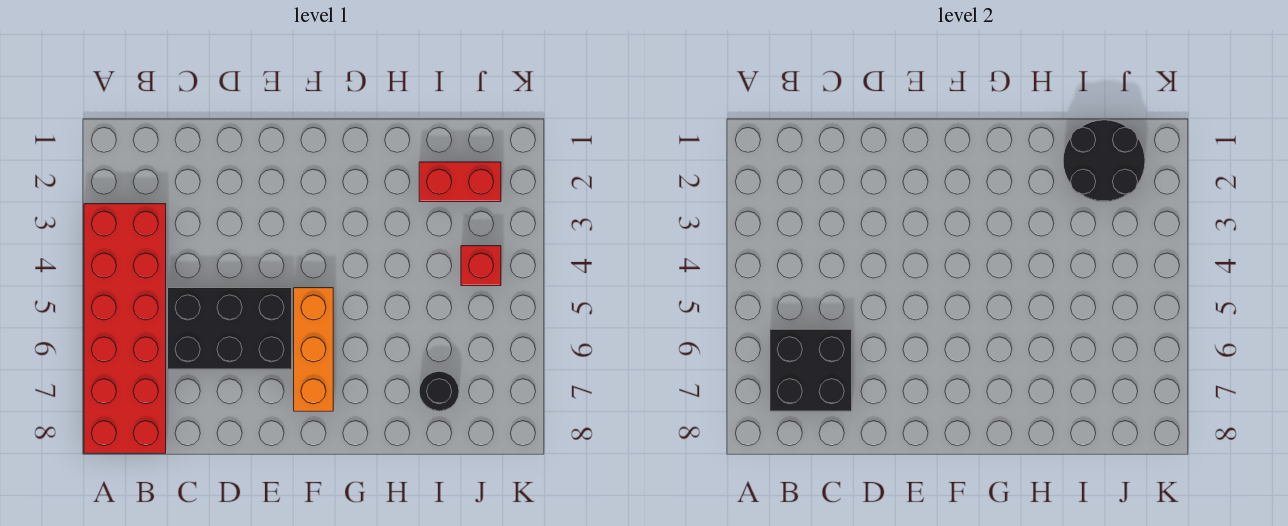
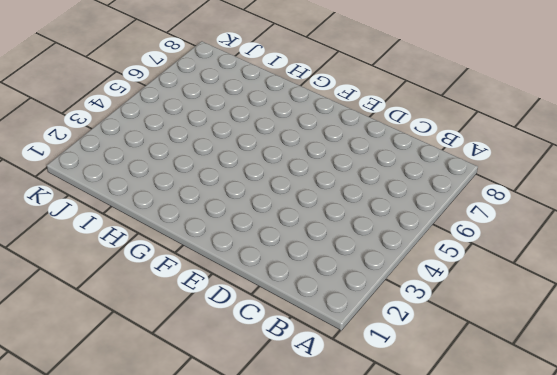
none -> red brick A3:B8 level 1
none -> black brick C5:E6 level 1

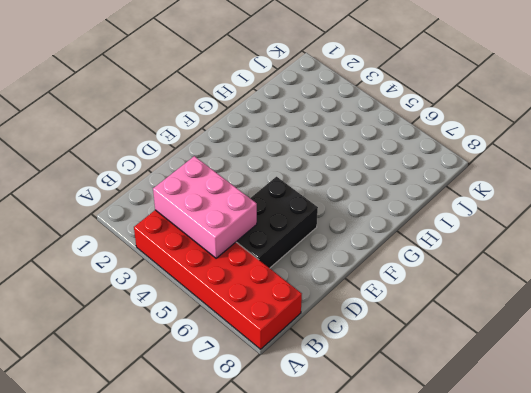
pink brick B3:C5 level 2 -> none
none -> orange brick F5:F7 level 1
none -> red brick I2:J2 level 1

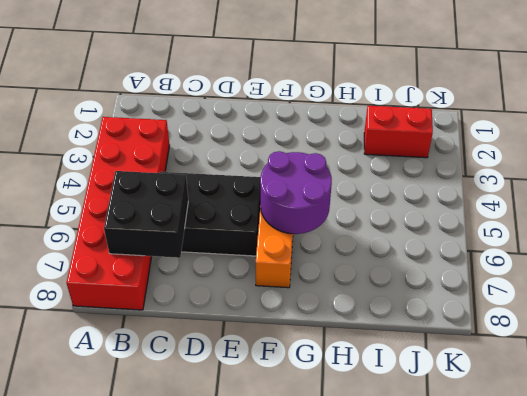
purple round brick F5:G6 level 2 -> none
none -> black round brick I7 level 1
none -> red brick J4 level 1

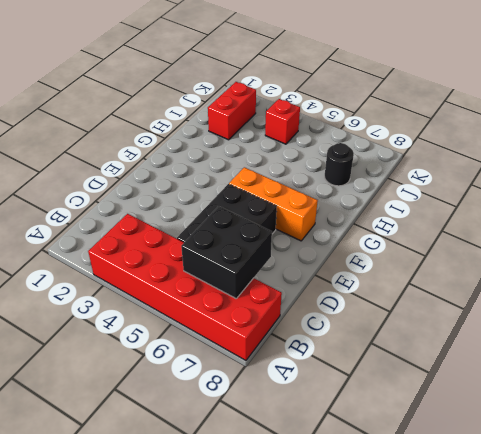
none -> black round brick I1:J2 level 2

